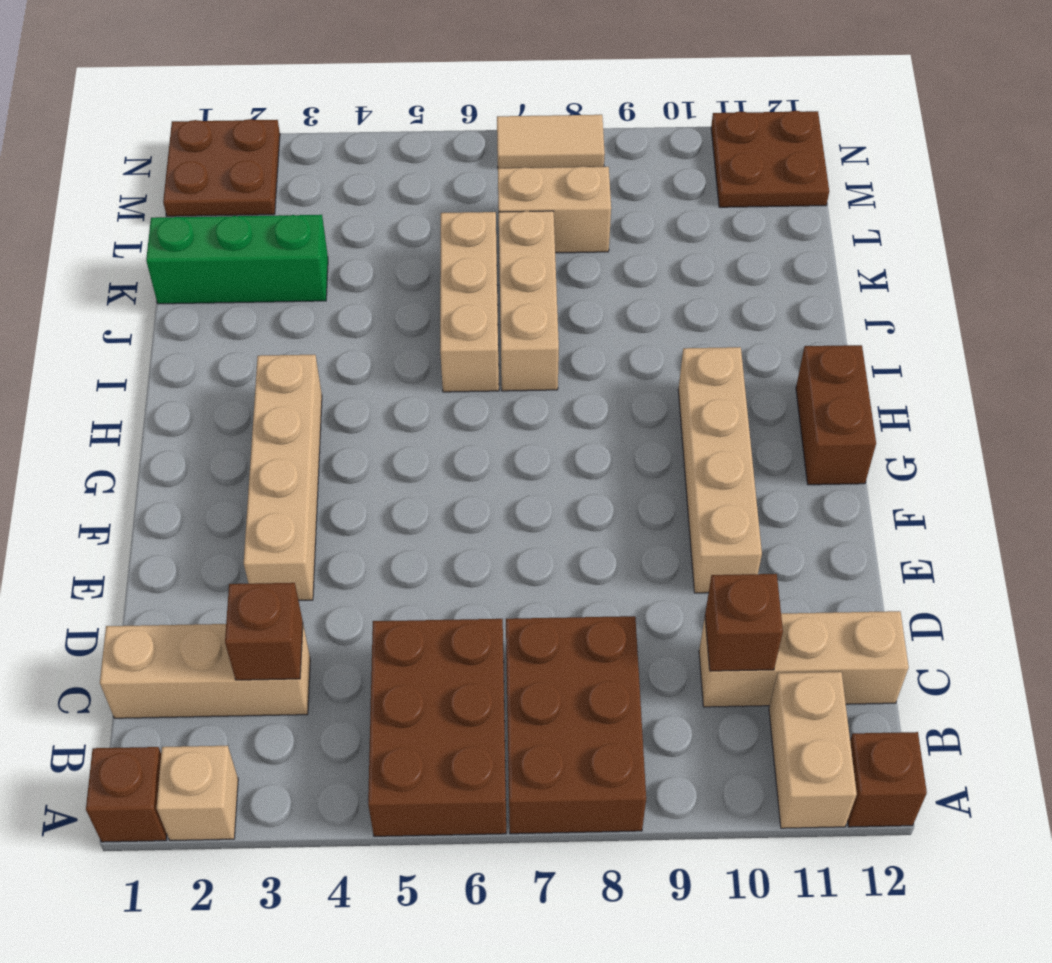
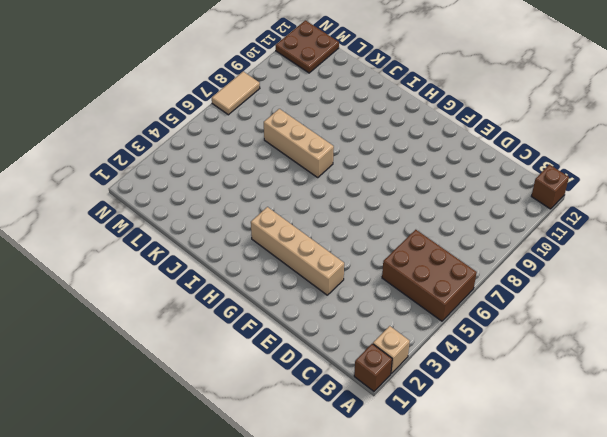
none -> brown brick A7:C8 level 1
none -> tan brick A11:B11 level 1
none -> tan brick C1:C3 level 1

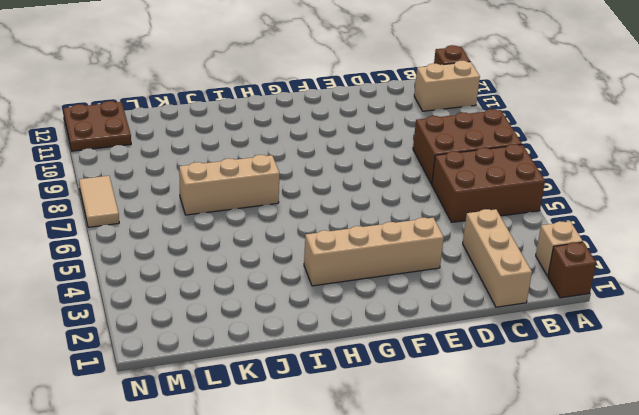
none -> tan brick C10:C12 level 1
none -> tan brick E10:H10 level 1
none -> brown brick G12:H12 level 1

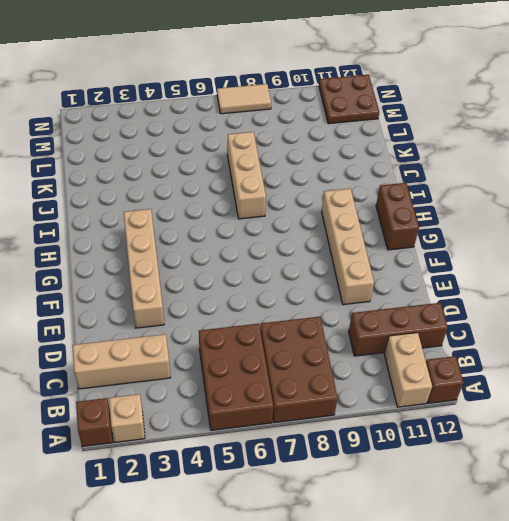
brown brick C10:C12 level 1 -> tan brick C10:C12 level 1
none -> tan brick I6:K6 level 1
none -> green brick K1:K3 level 1
none -> tan brick L7:L8 level 1

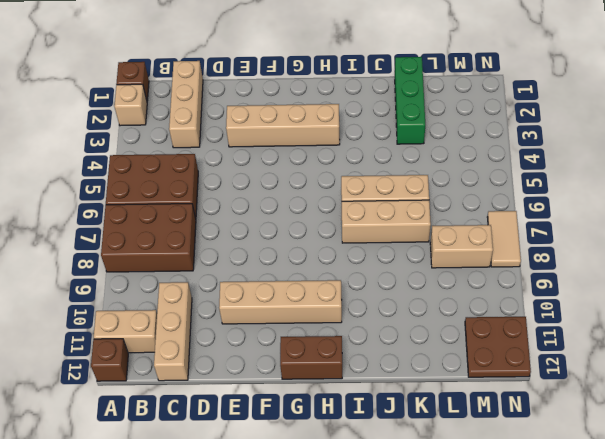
tan brick L8:M8 level 1 -> tan brick L7:L8 level 1
none -> brown plate M1:N2 level 1
none -> brown brick C3 level 2
none -> brown brick C10 level 2

